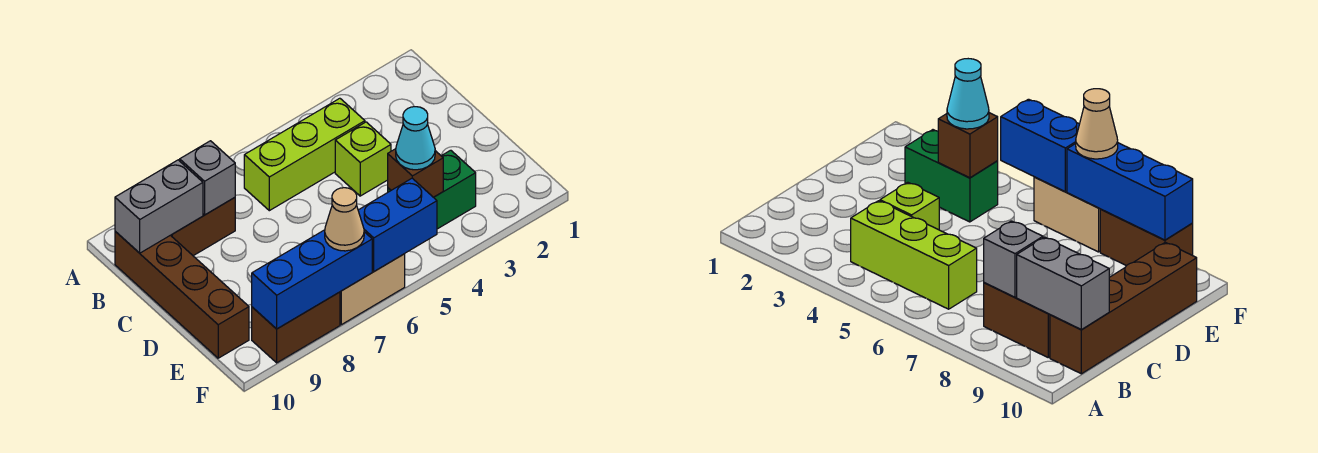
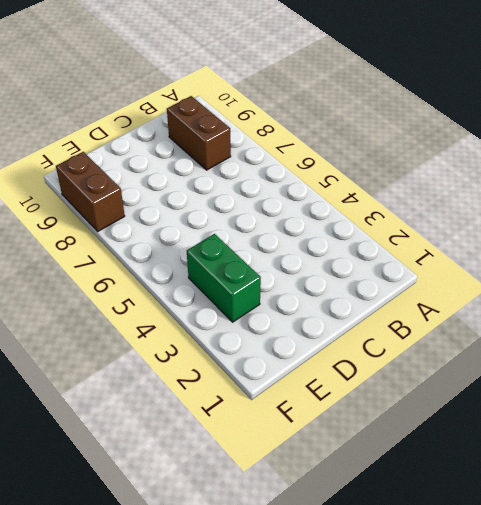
none -> lime brick B4:B6 level 1
none -> brown brick B10:E10 level 1
none -> lime brick C4 level 1

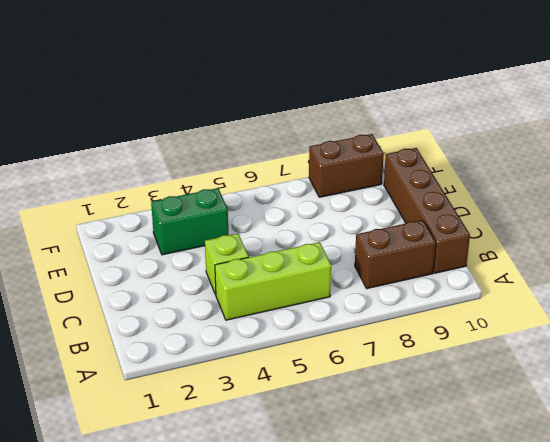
none -> tan brick F6:F7 level 1
none -> grey brick B8 level 2
none -> grey brick B9:B10 level 2

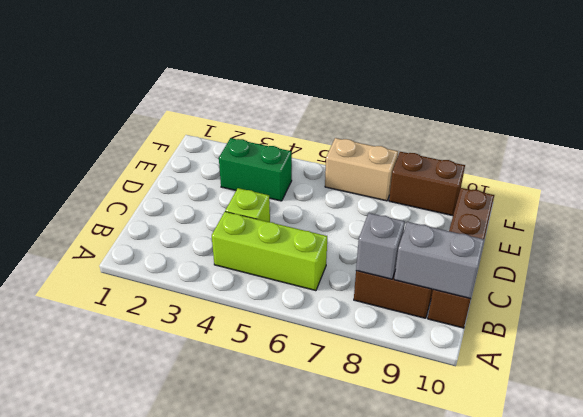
none -> brown brick E4 level 2
none -> blue brick F5:F6 level 2
none -> blue brick F7:F9 level 2

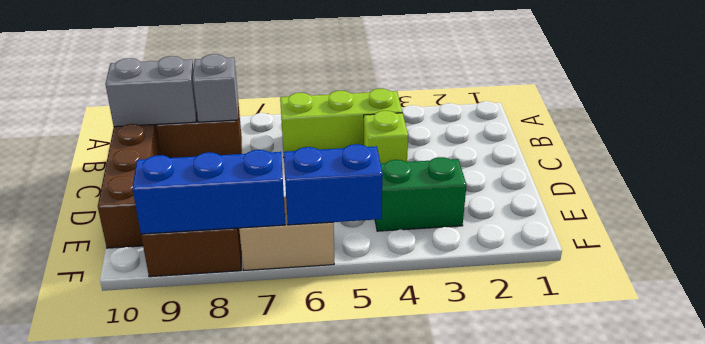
none -> brown brick E4 level 2
none -> cyan cone E4 level 3
none -> tan cone F7 level 3

